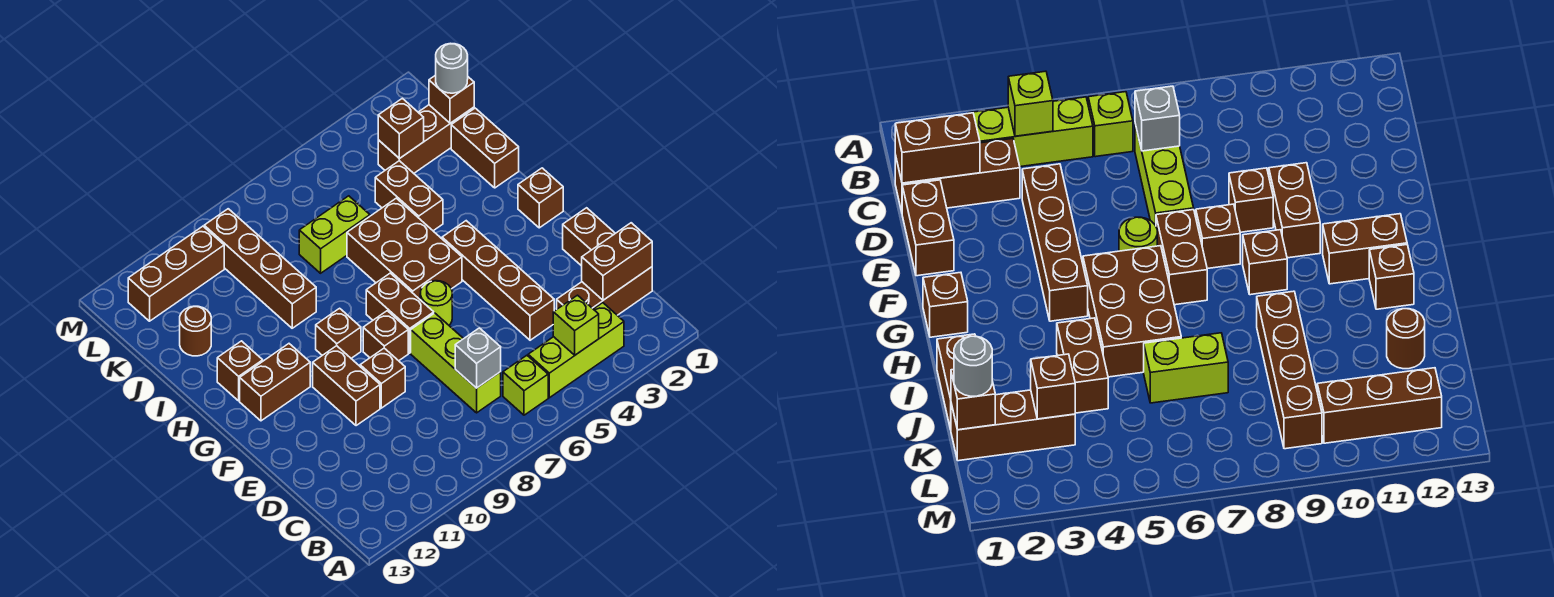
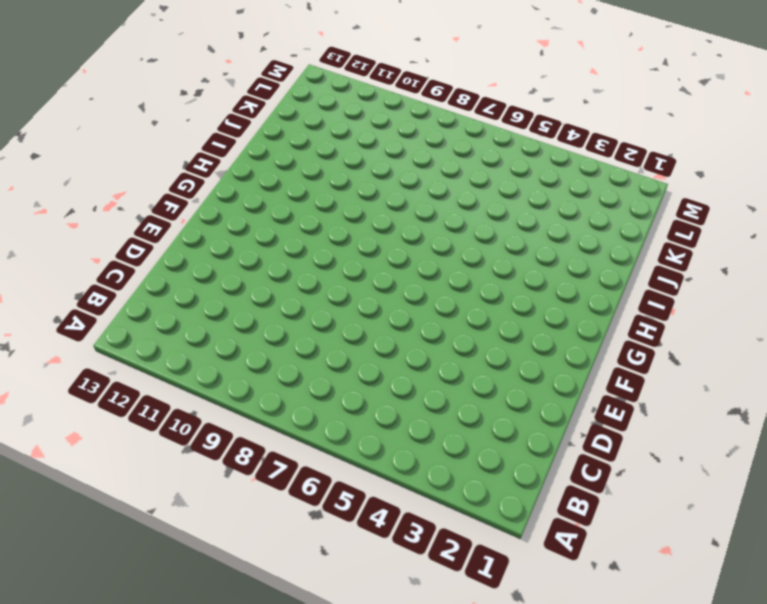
none -> lime brick B3:B5 level 1
none -> lime brick B6 level 1
none -> brown brick C1:C3 level 1

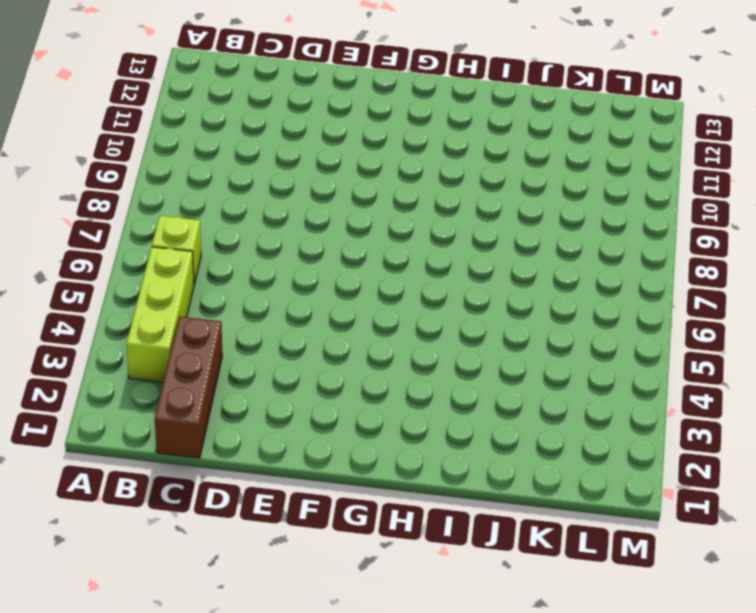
none -> lime brick C7:E7 level 1
none -> brown brick D1:E1 level 1
none -> brown brick D4:G4 level 1

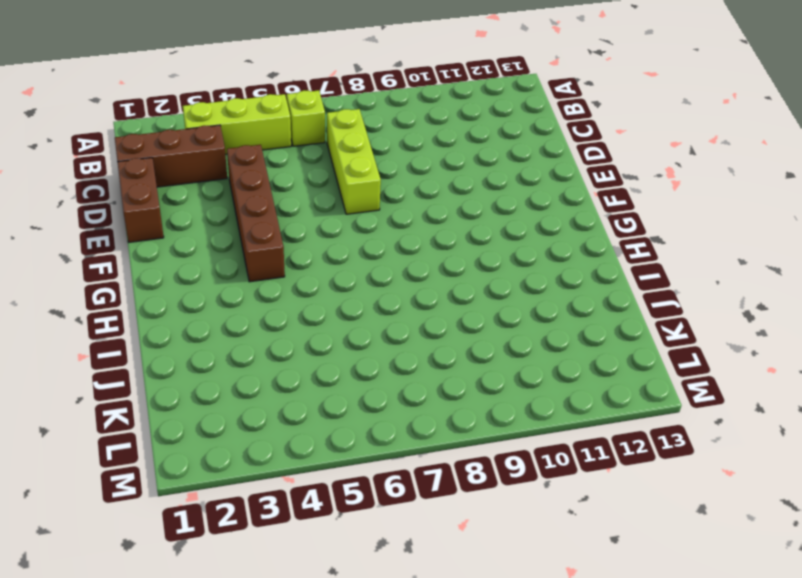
none -> brown brick E9 level 1
none -> brown brick E10:F10 level 1
none -> lime round brick F6 level 1

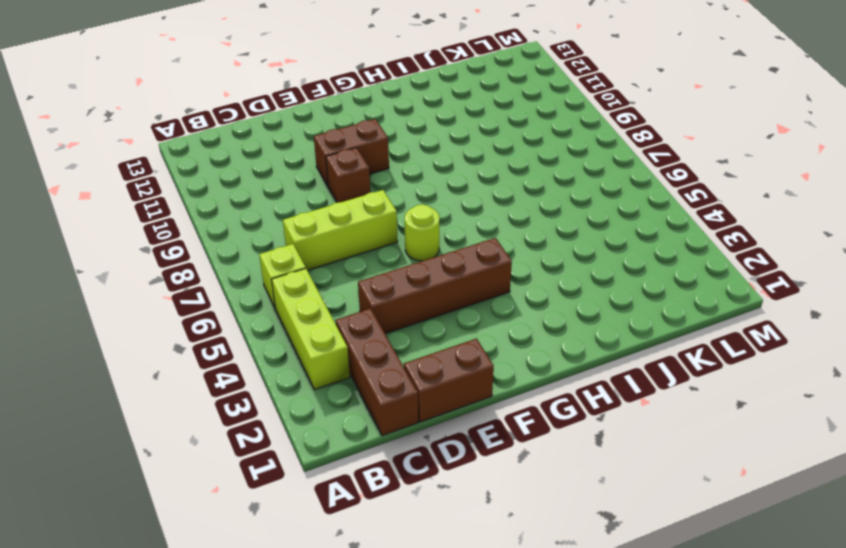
none -> brown brick F7:G7 level 1
none -> brown brick F8 level 1
none -> brown brick G1 level 1

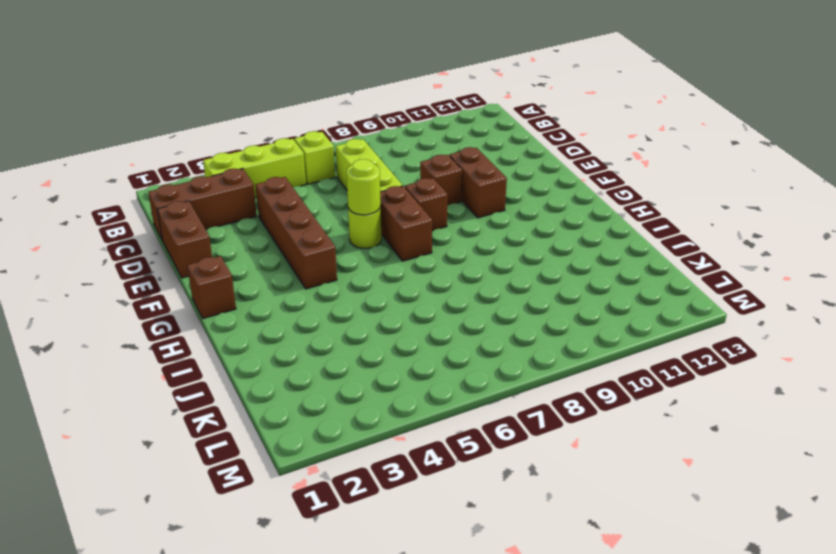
lime round brick F6 level 2 -> none
none -> brown brick G5:I6 level 1
none -> brown brick G9 level 1
none -> brown brick G11:G12 level 1

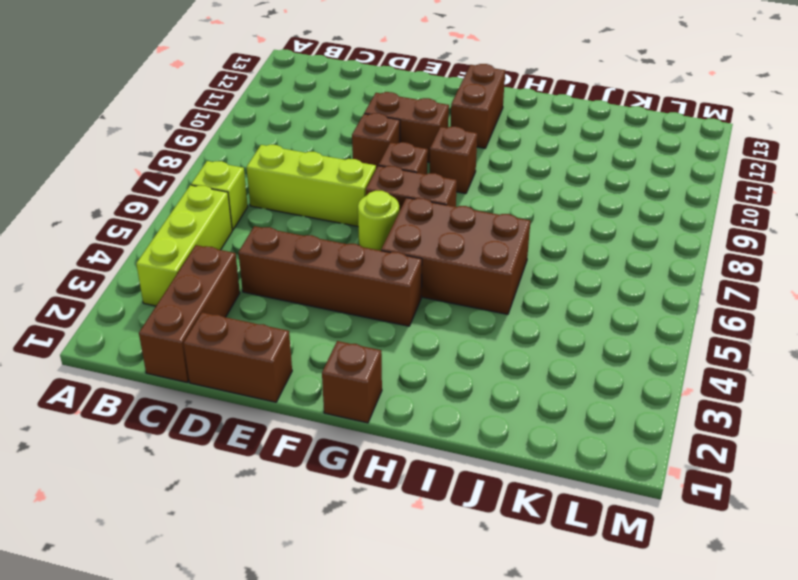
none -> brown brick H12 level 1
none -> brown brick I1:J1 level 1
none -> brown brick I4:J4 level 1

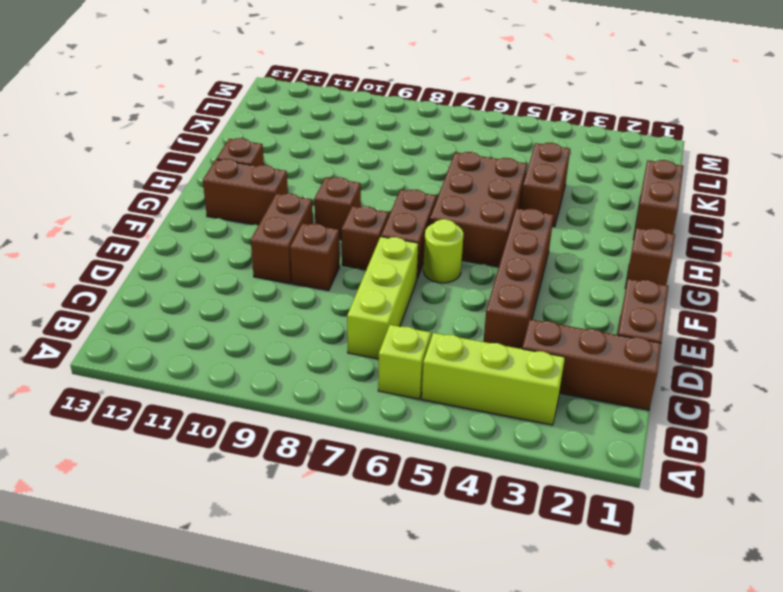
none -> brown brick I9:L9 level 1
none -> lime brick J6:J7 level 1
none -> brown round brick J12 level 1

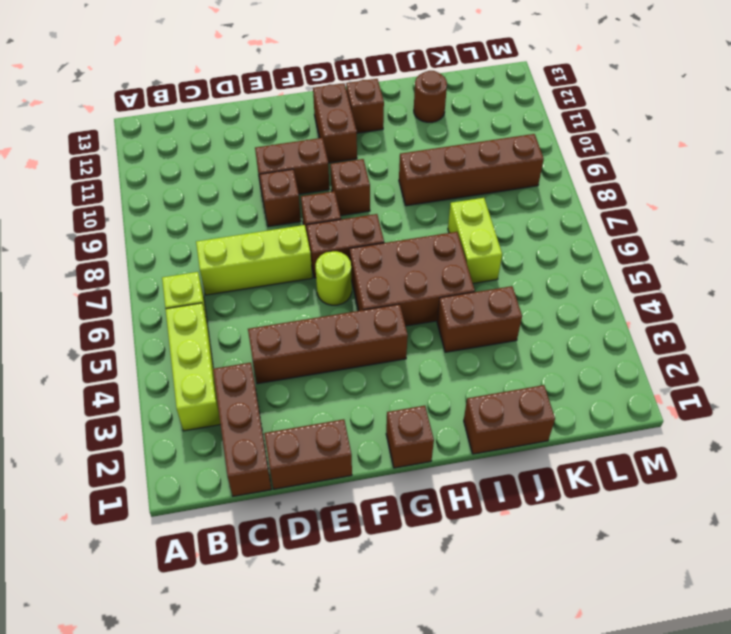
none -> brown brick K1:K3 level 1
none -> brown brick L10:L12 level 1
none -> lime brick B4 level 2

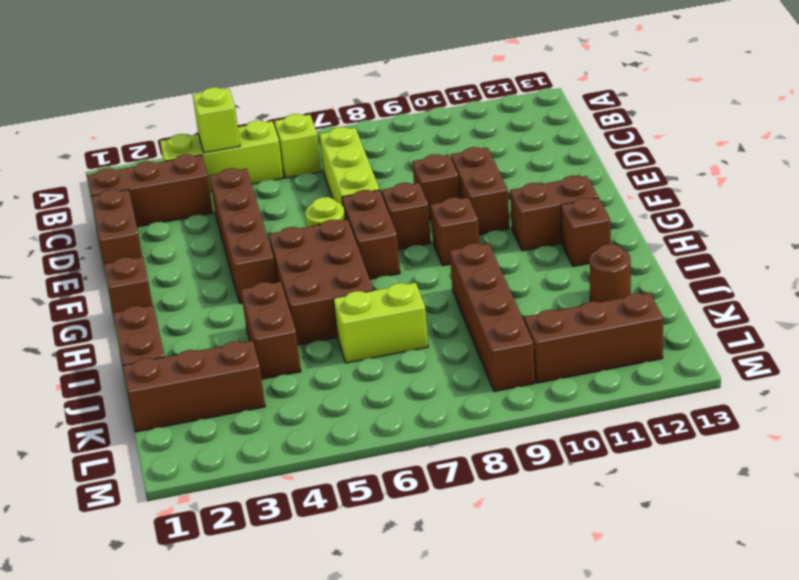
none -> brown brick C1:C2 level 2
none -> grey brick C7 level 2
none -> brown brick K1 level 2

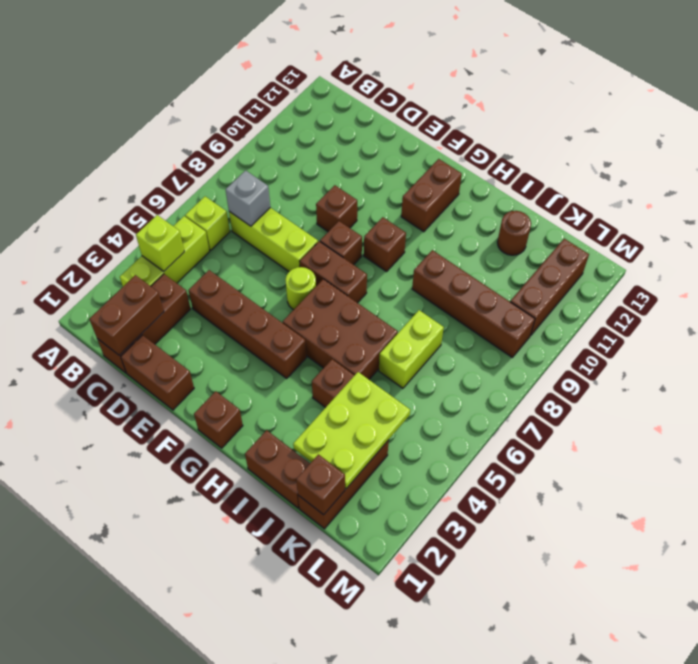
lime plate J2:K4 level 2 -> brown brick K3 level 2
none -> brown brick E10:F10 level 1
none -> brown brick H12 level 1
none -> grey round brick K1 level 3

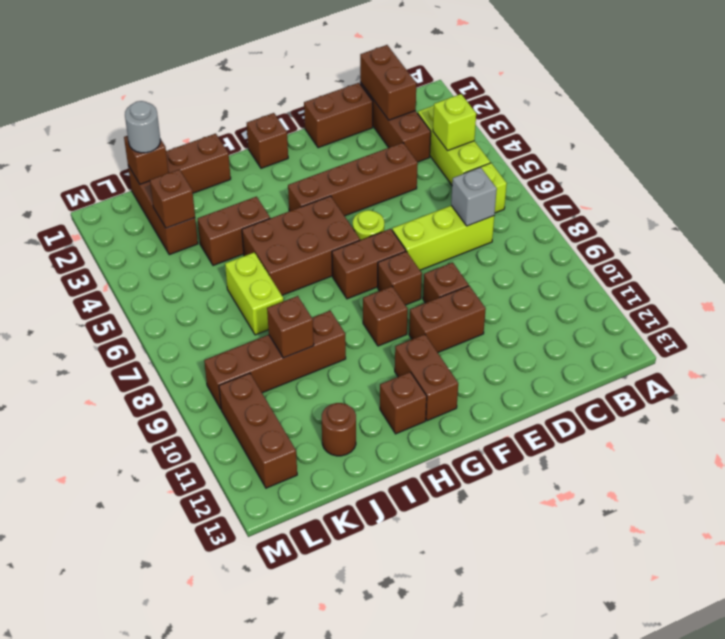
brown brick J9 level 2 -> none

